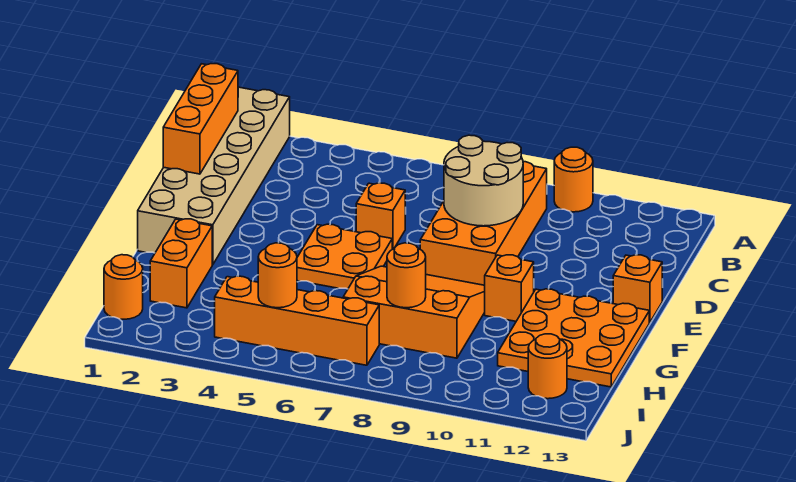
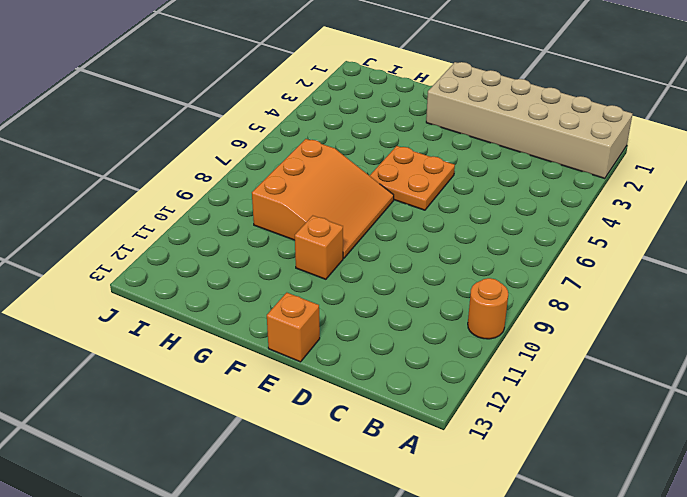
none -> orange brick B8:E9 level 1
none -> orange brick D6 level 1
none -> orange plate F11:H13 level 1

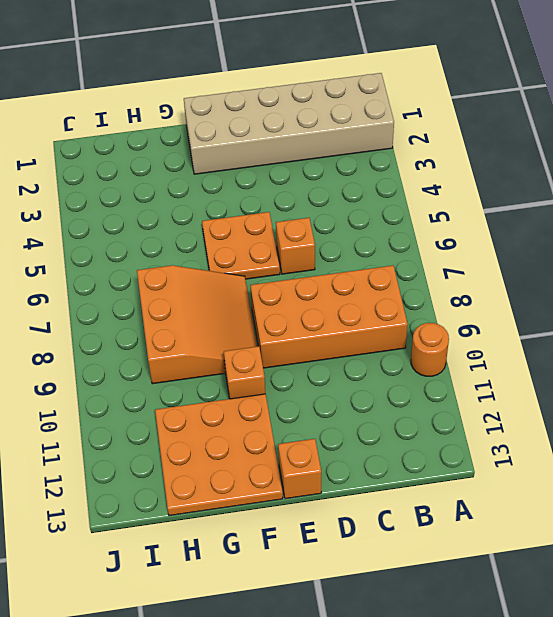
none -> orange brick G2:H2 level 1
none -> orange round brick I1 level 1
none -> orange brick I4:I7 level 1

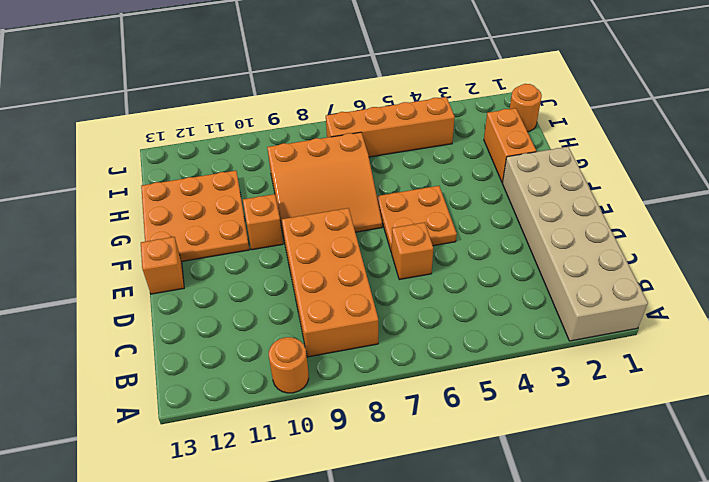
none -> orange round brick I12 level 1
none -> orange brick B1:D1 level 2
none -> tan round brick C8:D9 level 2

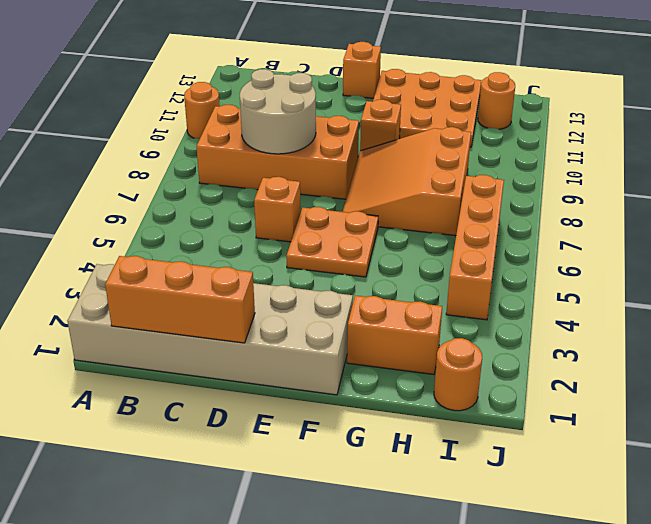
none -> orange round brick H8 level 2
none -> orange round brick I5 level 2

